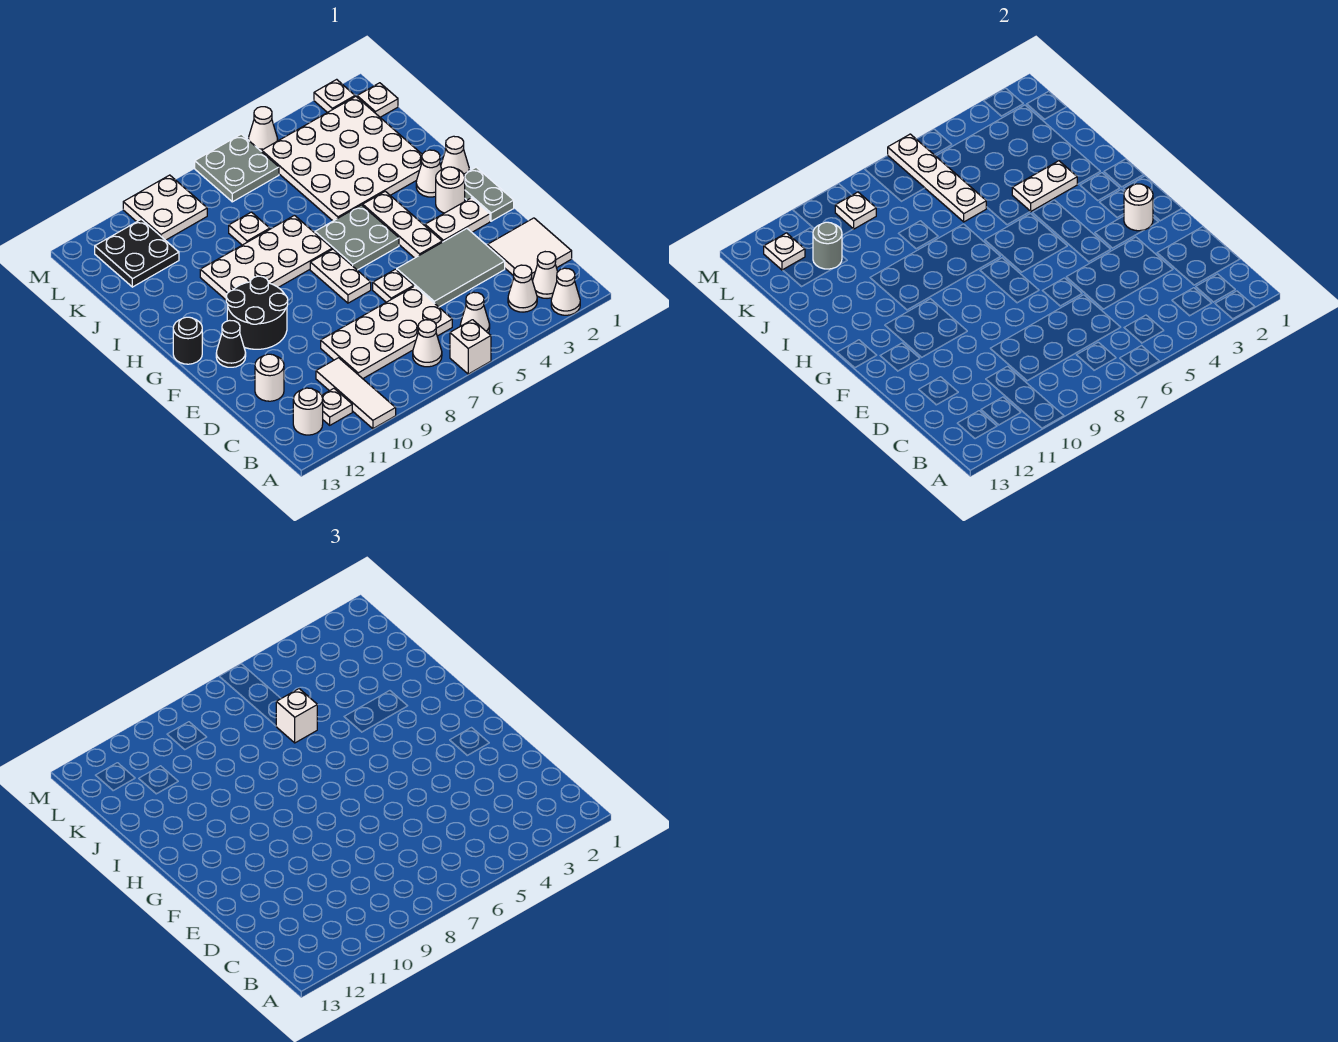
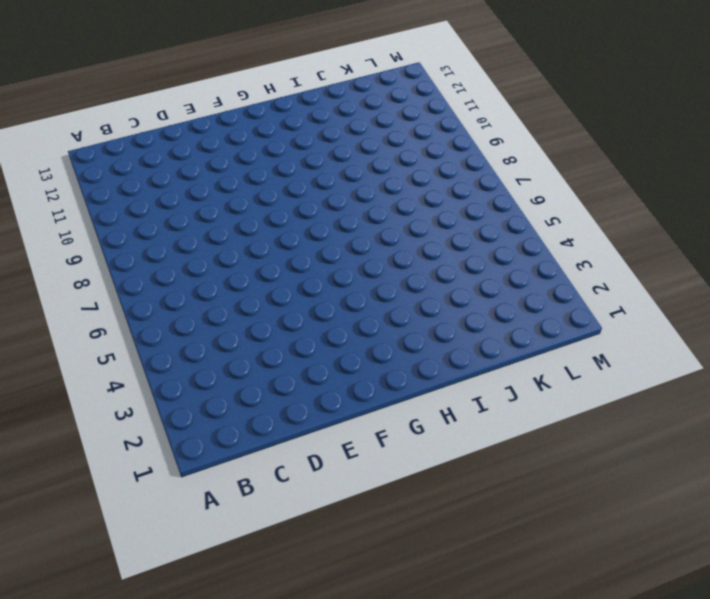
none -> white cone A2 level 1
none -> white brick A6 level 1
none -> white tile A10:C10 level 1
none -> white cone B2 level 1

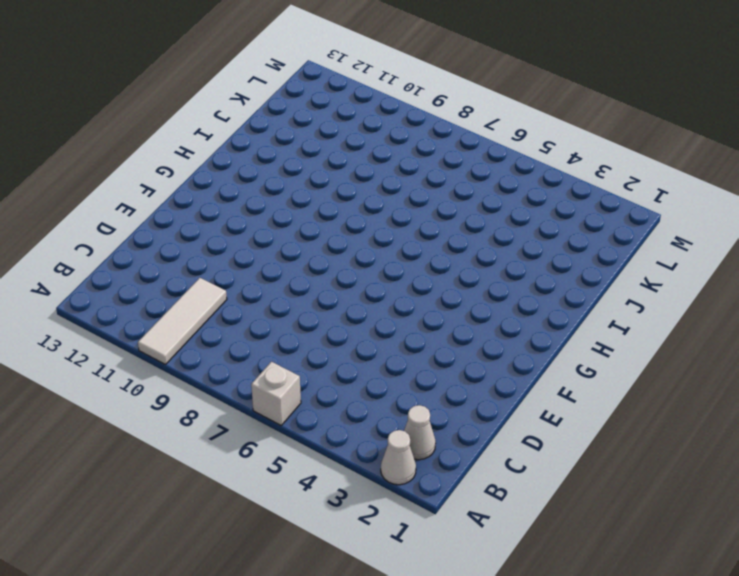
none -> white cone B3 level 1
none -> white cone B5 level 1
none -> white cone B7 level 1
none -> white plate B11 level 1

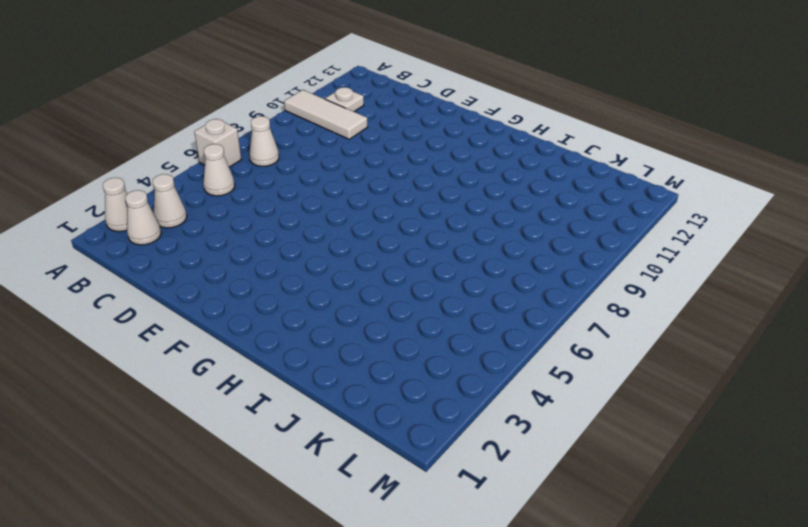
none -> white round brick B12 level 1
none -> white tile C1:D2 level 1
none -> white plate C6:D9 level 1
none -> grey tile D3:E5 level 1

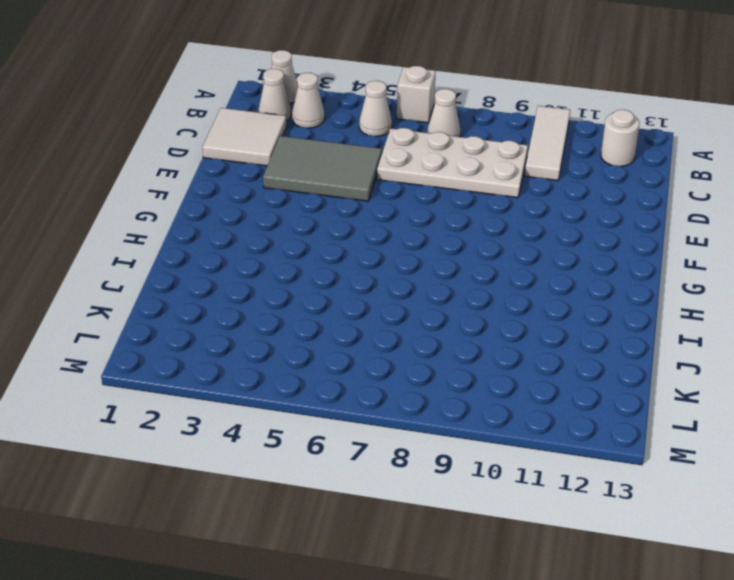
none -> white plate B11 level 1
none -> white round brick D12 level 1
none -> white plate E6 level 1
none -> grey plate F1:G1 level 1

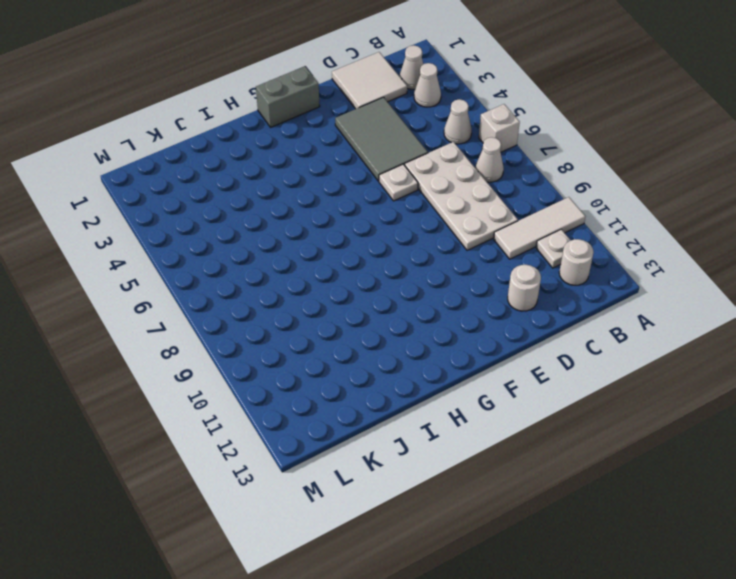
grey brick F1:G1 level 1 -> grey plate F1:G1 level 1
none -> white cone A2 level 1
none -> white plate F2:F3 level 1
none -> white plate F4:H4 level 1
none -> white plate F7:G7 level 1

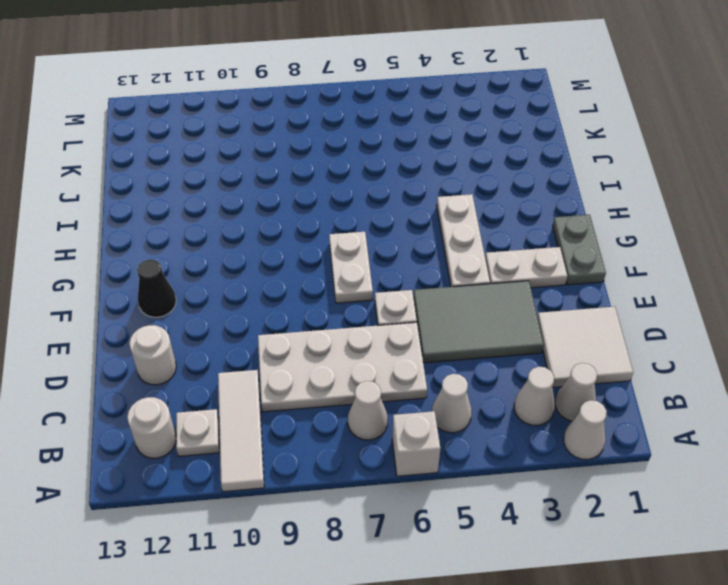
none -> black round brick F10:G11 level 1
none -> white round brick G2 level 1
none -> grey plate G5:H6 level 1
none -> black round brick G13 level 1

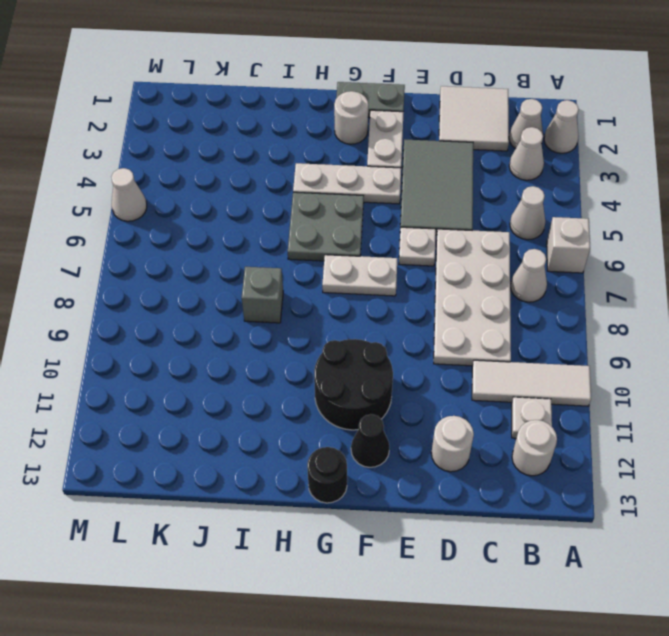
grey brick I8 level 1 -> white plate H7:I10 level 1
none -> white cone H1 level 1
none -> white cone H2 level 1
none -> white plate I2:L5 level 1
none -> white plate J8 level 1

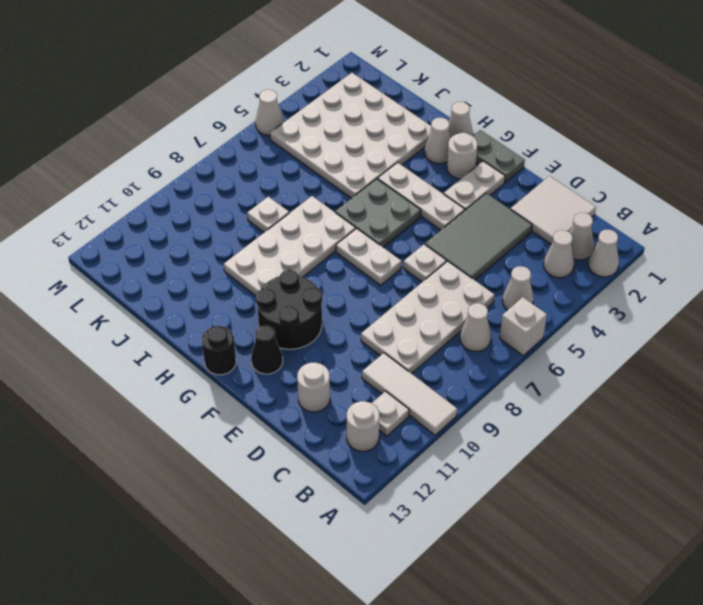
none -> black plate K11:L12 level 1
none -> white plate L1 level 1
none -> grey plate L6:M7 level 1
none -> white plate L9:M10 level 1

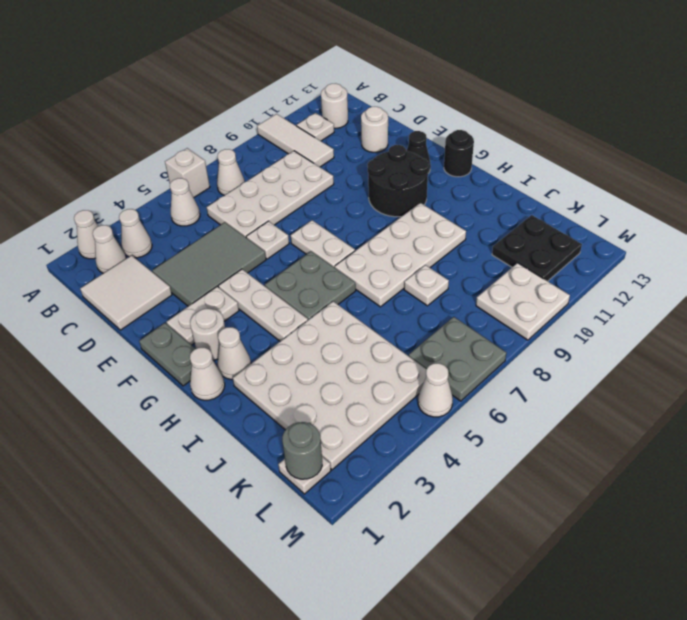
grey round brick L1 level 2 -> grey round brick K11 level 2
none -> white plate M2 level 1
none -> white round brick F2 level 2
none -> white plate I3:I4 level 2
none -> white plate J6:M6 level 2

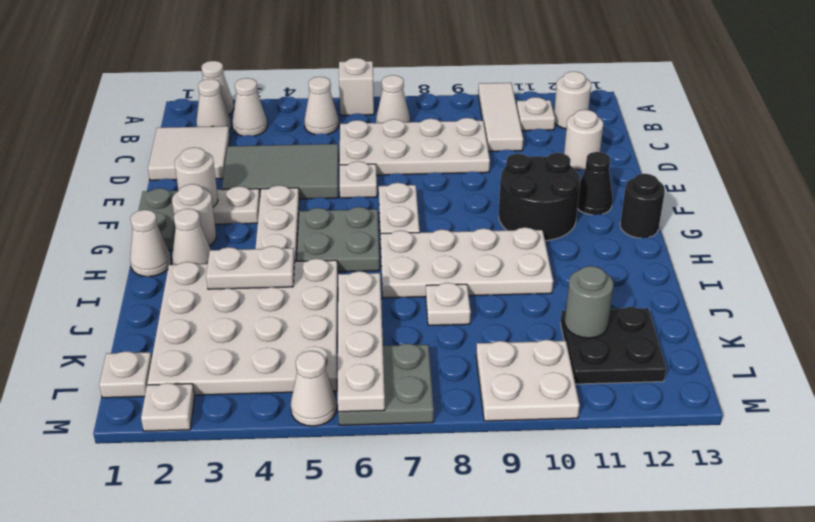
none -> white plate L9 level 2
none -> white plate L12 level 2
none -> white brick J6 level 3

